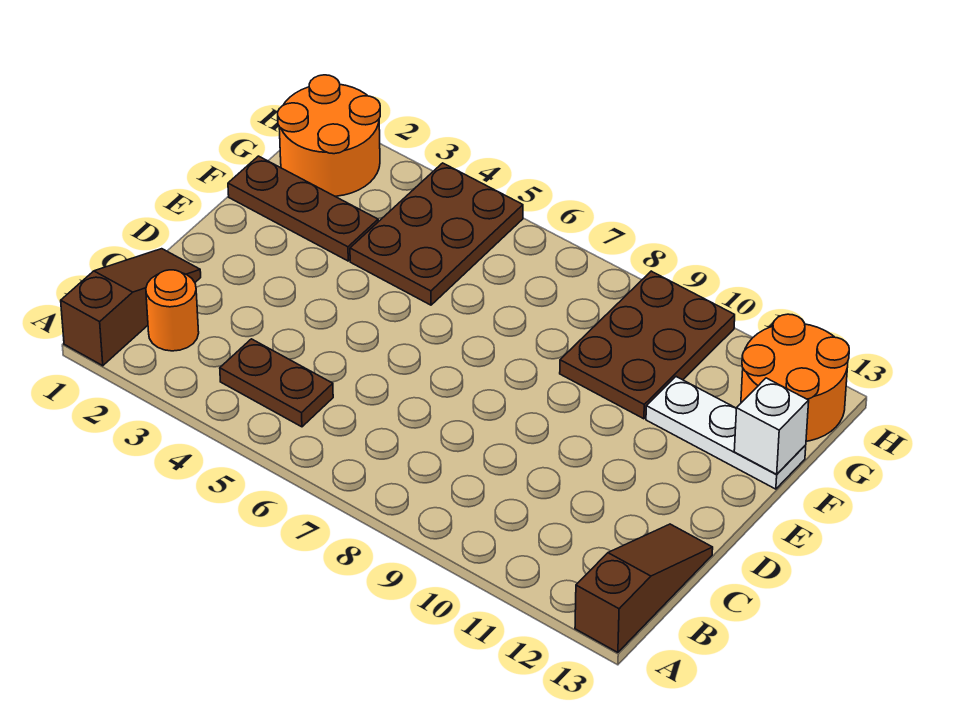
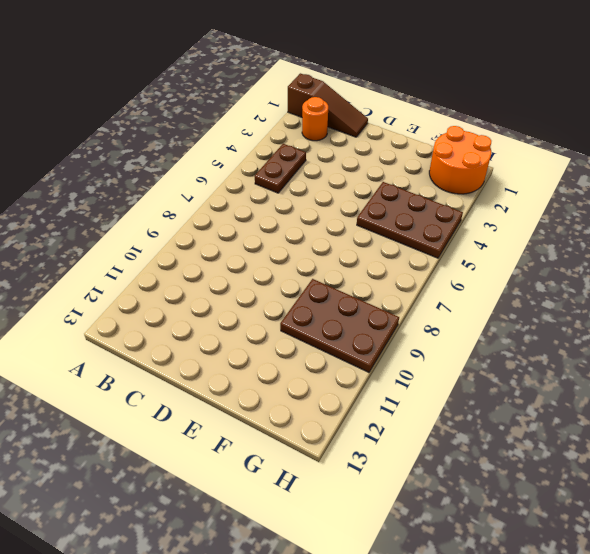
none -> brown slope A13:C13 level 1 top A
none -> brown plate F1:F3 level 1

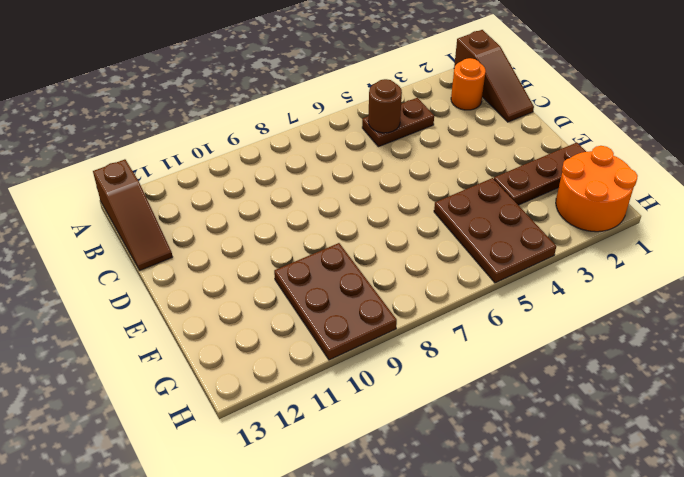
brown round brick B5 level 2 -> none
none -> white plate F11:F13 level 1
none -> orange round brick G12:H13 level 1

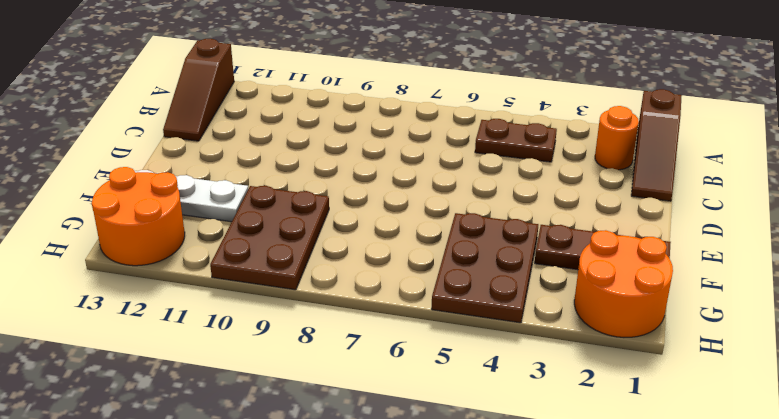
none -> white brick F13 level 2

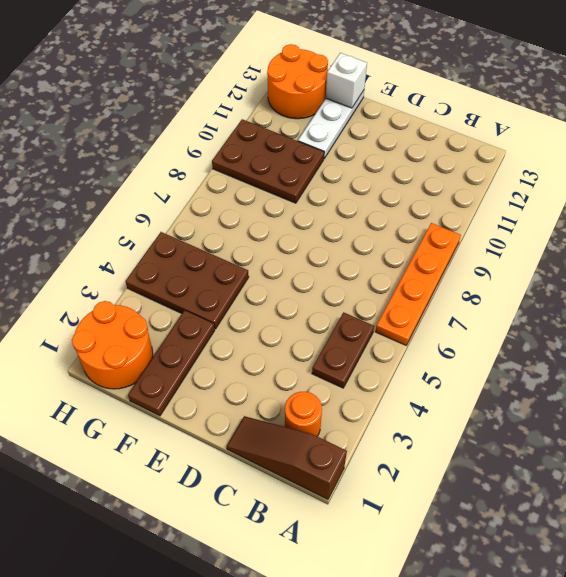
orange plate A6:A9 level 1 -> none
none -> brown slope A13:C13 level 1 top A

